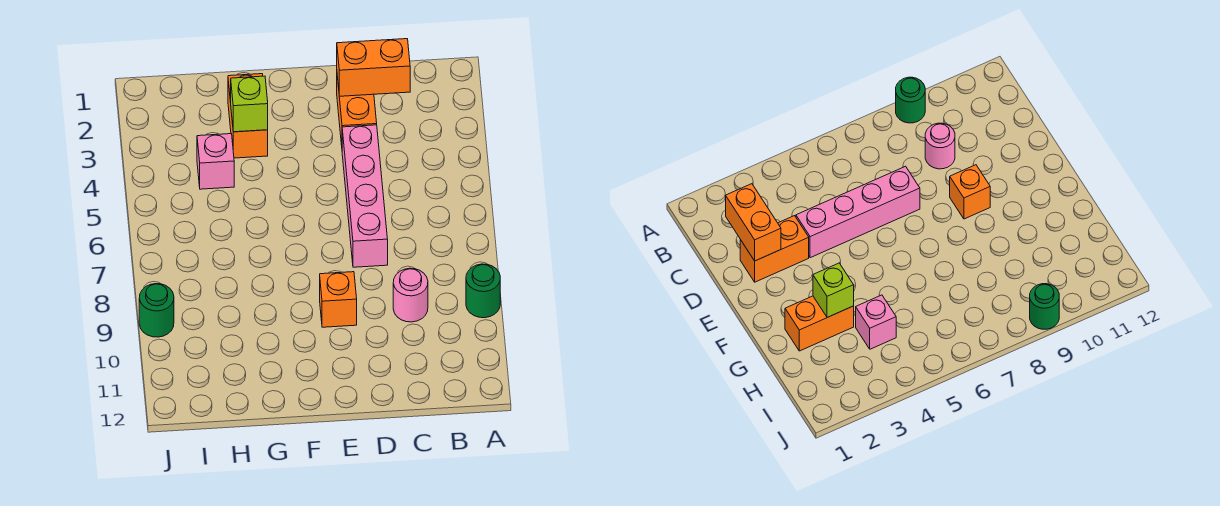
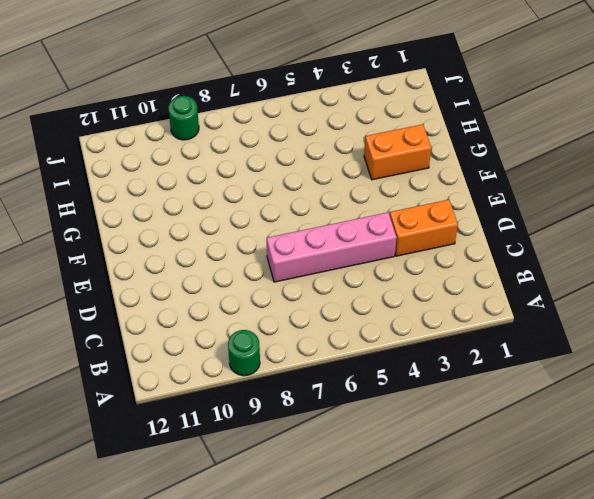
none -> pink round brick C9 level 1
none -> orange brick E9 level 1

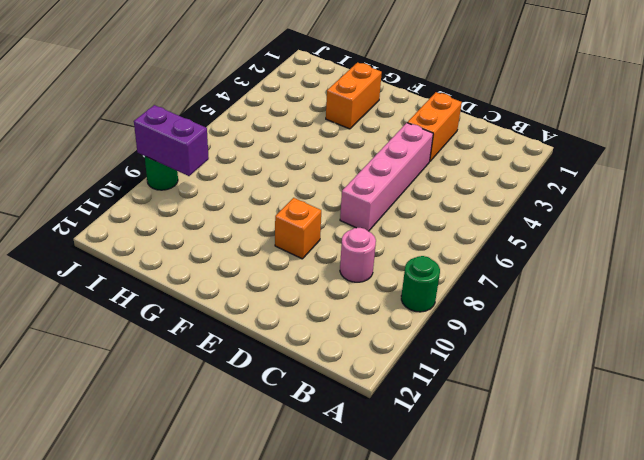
purple brick I9:J9 level 2 -> none
none -> pink brick H4 level 1
none -> orange brick C2:D2 level 2

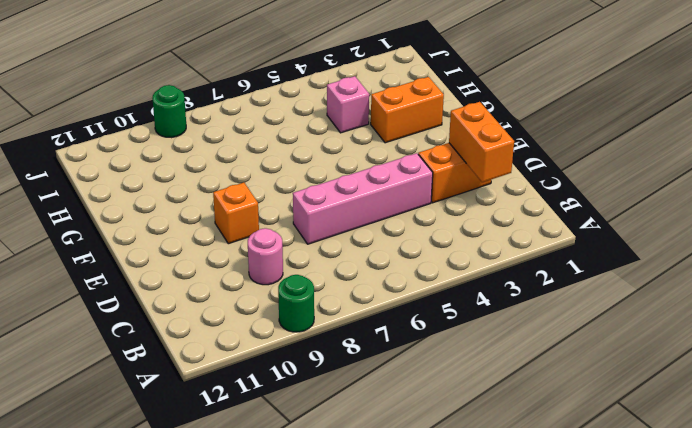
none -> lime brick G3 level 2

